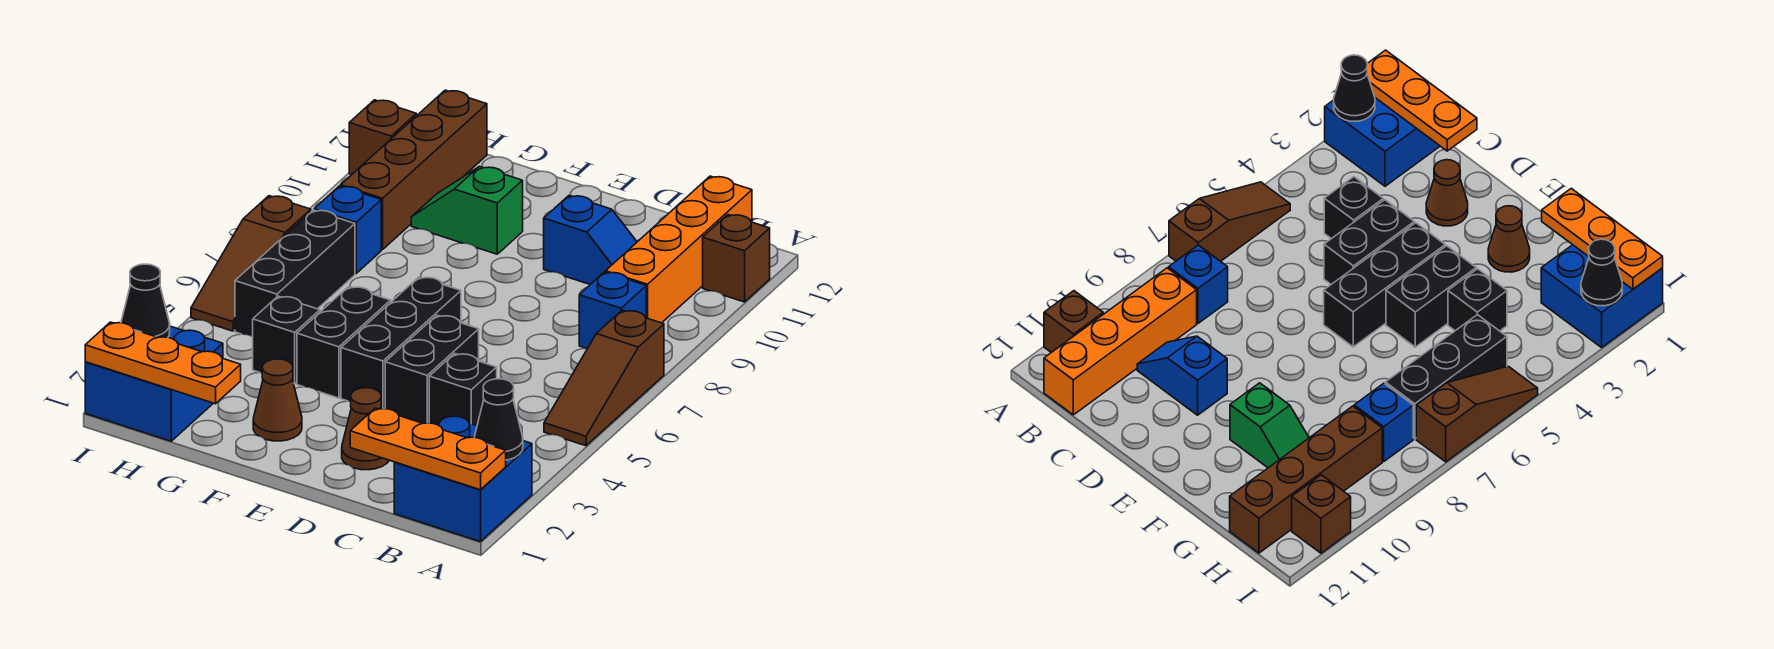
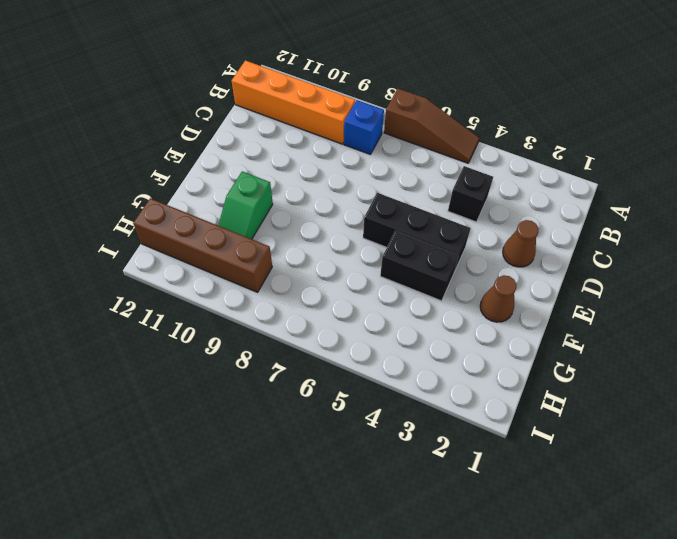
none -> blue brick A1:B2 level 1
none -> brown brick A11 level 1
none -> blue slope C10:D10 level 1 top D

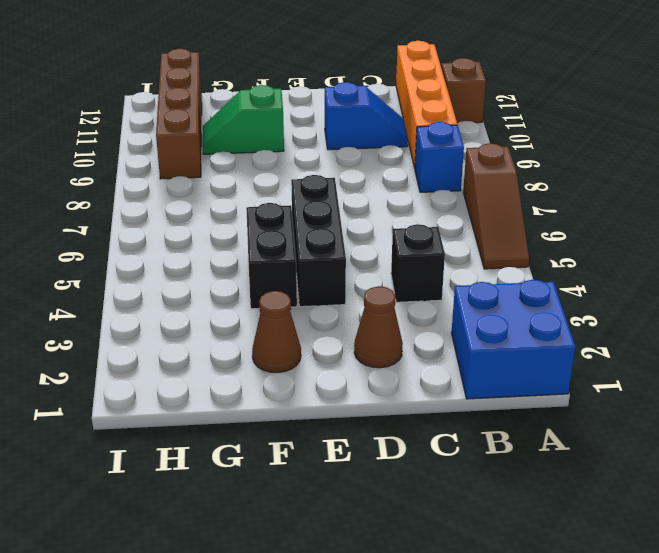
none -> black brick D4:D5 level 1
none -> black brick G4 level 1
none -> blue brick H1:I2 level 1

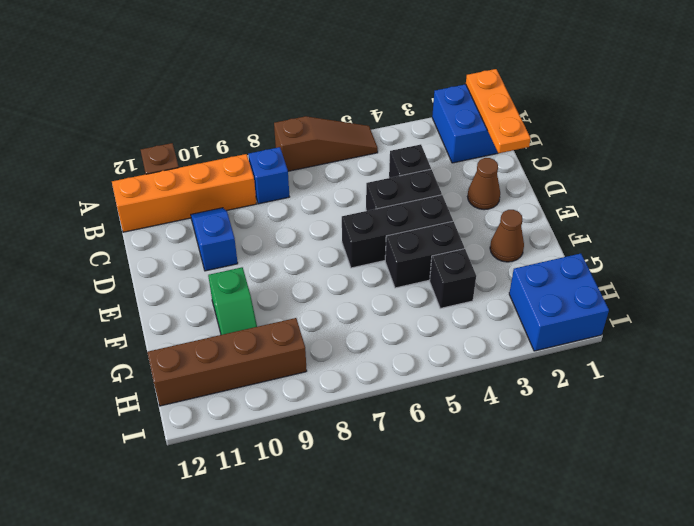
none -> black brick H5:H7 level 1
none -> blue brick H8 level 1
none -> brown slope I5:I7 level 1 top 7

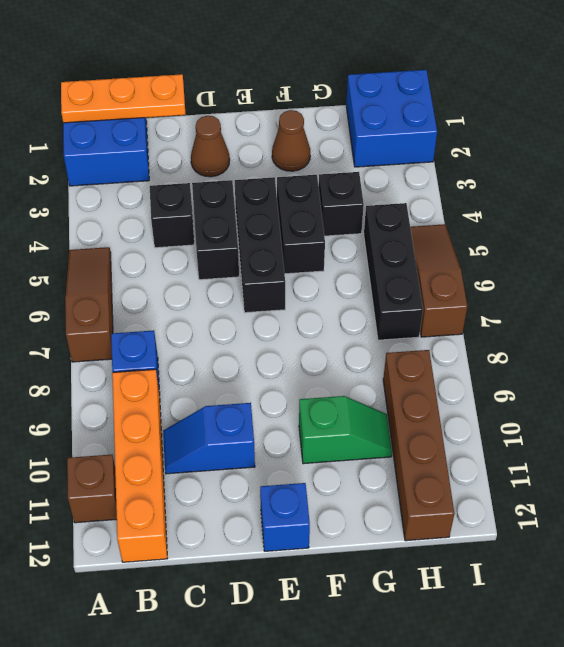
blue brick E12 level 1 -> blue brick H8 level 1
none -> brown brick I11 level 1
none -> black cone A2 level 2
none -> orange plate G1:I1 level 2

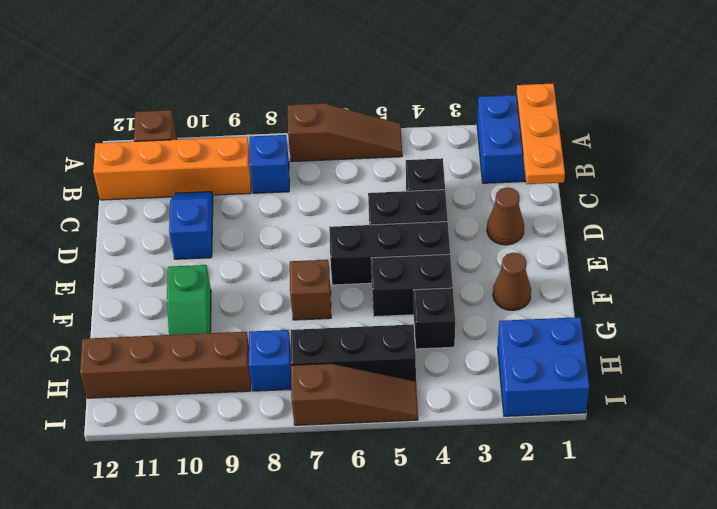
brown brick F7 level 1 -> brown brick I11 level 1
none -> black cone A2 level 2
none -> orange plate G1:I1 level 2
none -> black cone I2 level 2

